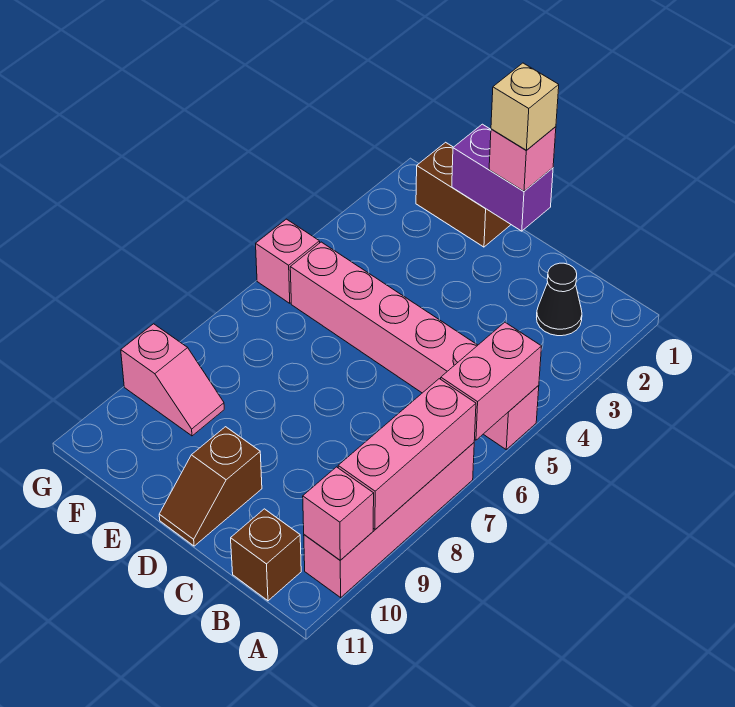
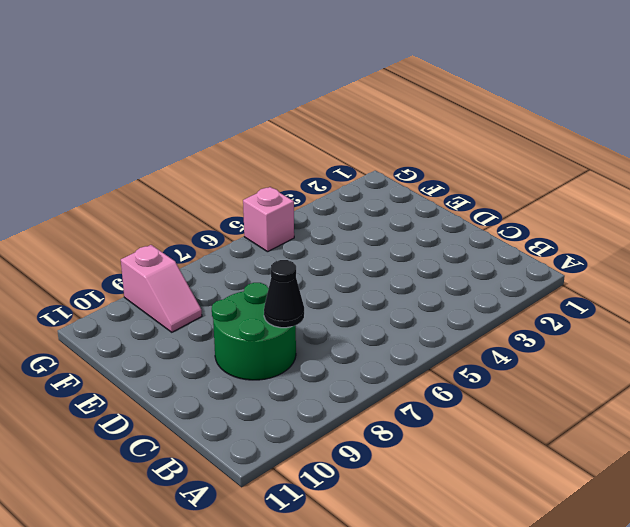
green round brick C8:D9 level 1 -> none
black cone C8 level 2 -> black cone B2 level 1
none -> pink brick A5:F5 level 1
none -> pink brick A7:A10 level 1
none -> brown brick B11 level 1

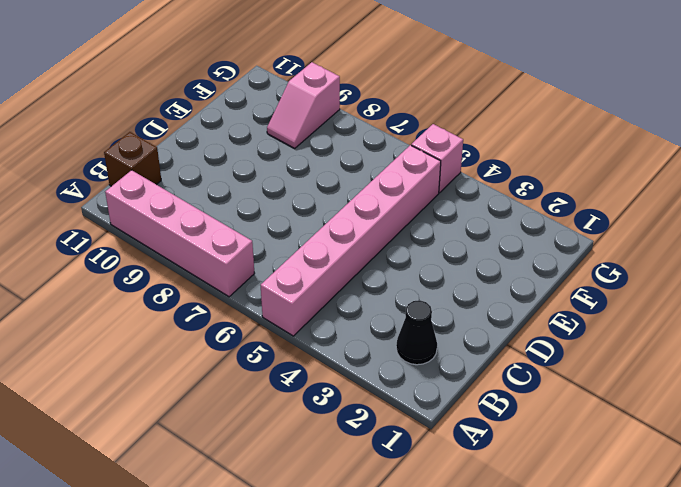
none -> brown slope D10:D11 level 1 top 10
none -> brown brick E1:F1 level 1
none -> pink brick A5:A6 level 2

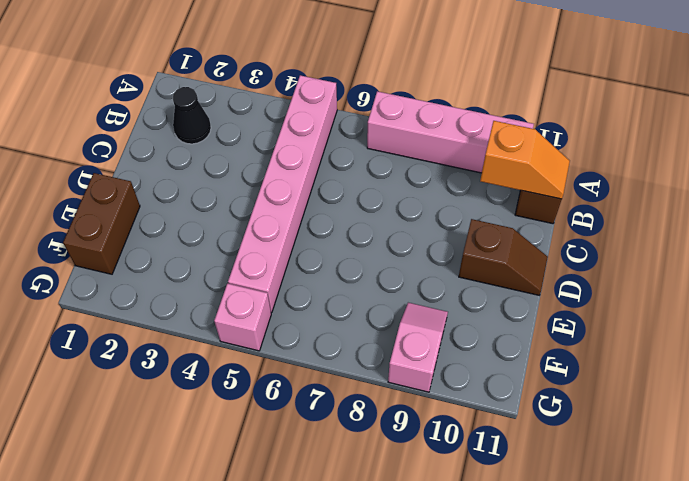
orange slope B10:B11 level 2 top 10 -> none
none -> pink brick A5:A6 level 2
none -> pink brick A7:A9 level 2
none -> pink brick A10 level 2

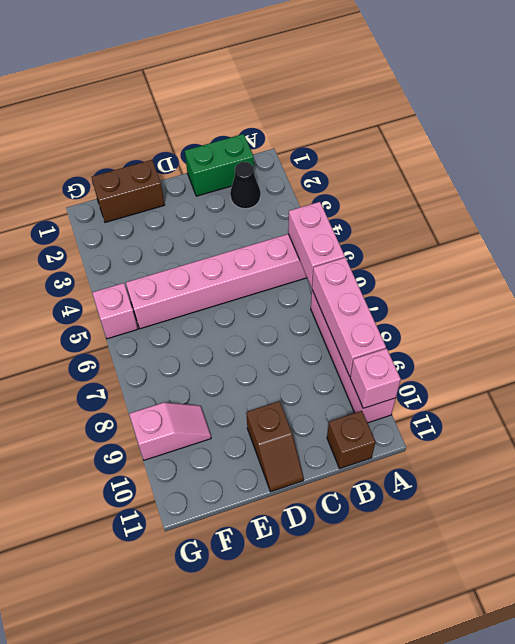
green brick B1:C1 level 1 -> none
none -> purple brick D1:E1 level 2
none -> pink brick D1 level 3
none -> tan brick D1 level 4

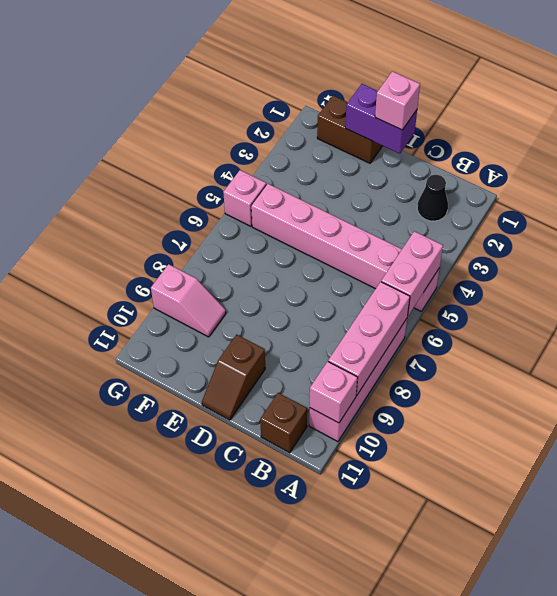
none -> tan brick D1 level 4

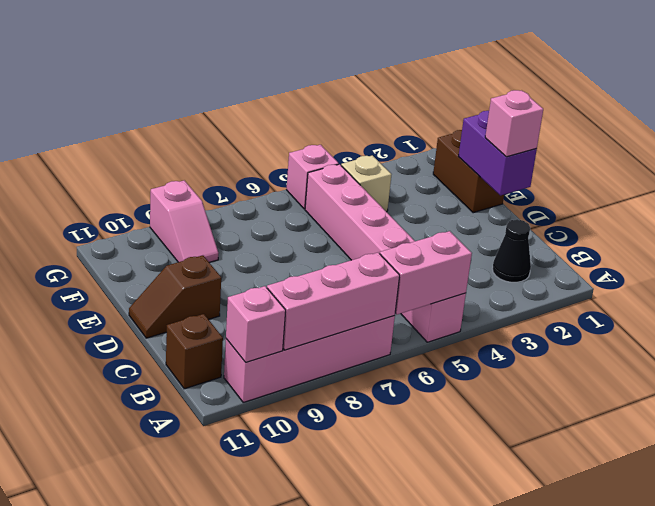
tan brick F4 level 1 -> tan brick D1 level 4

